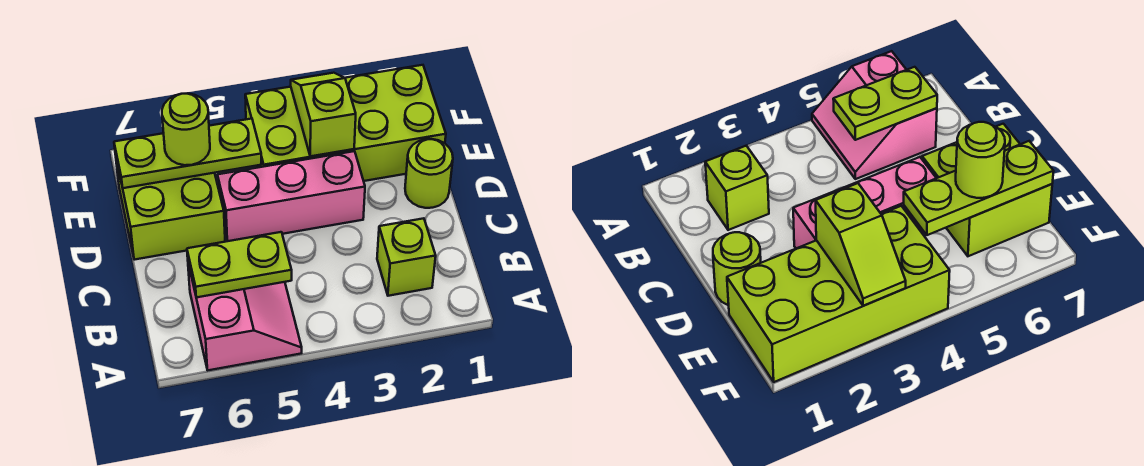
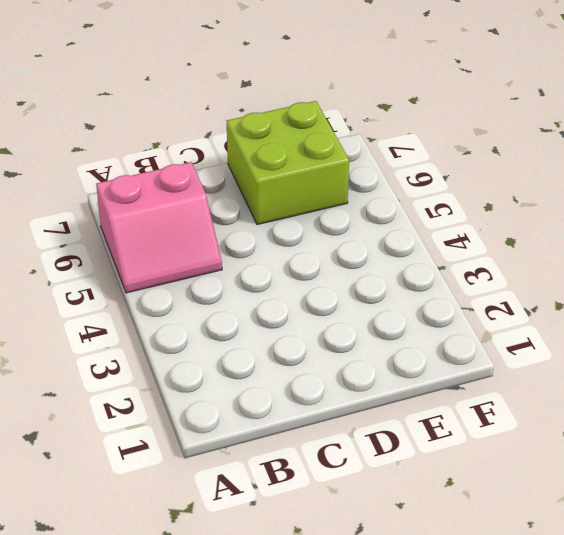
none -> lime brick B2 level 1
none -> lime round brick D1 level 1

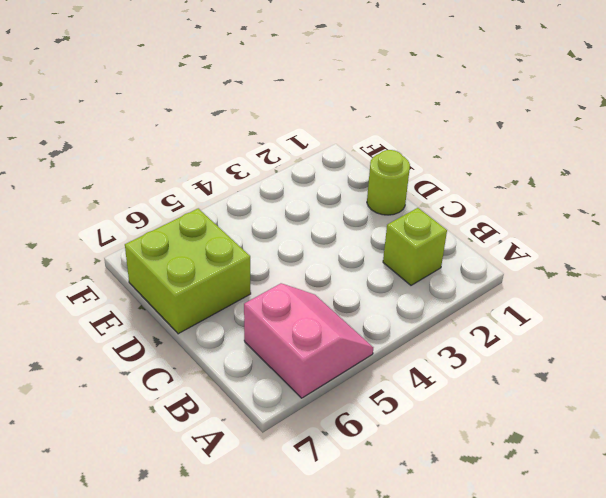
none -> pink brick D3:D5 level 1
none -> lime brick E1:F4 level 1

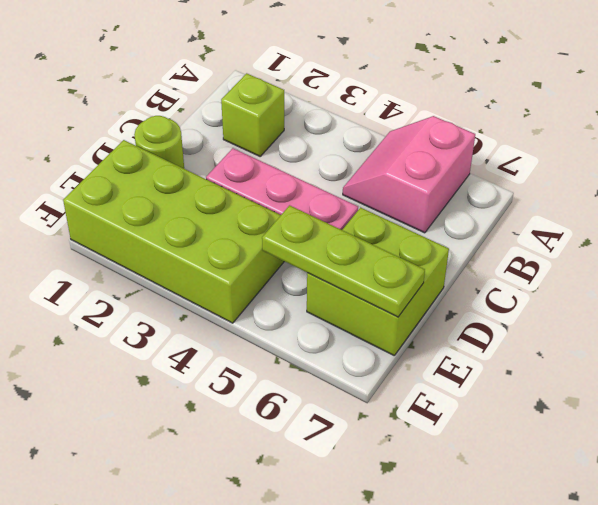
none -> lime plate B5:B6 level 2
none -> lime slope E3:F3 level 2 top E

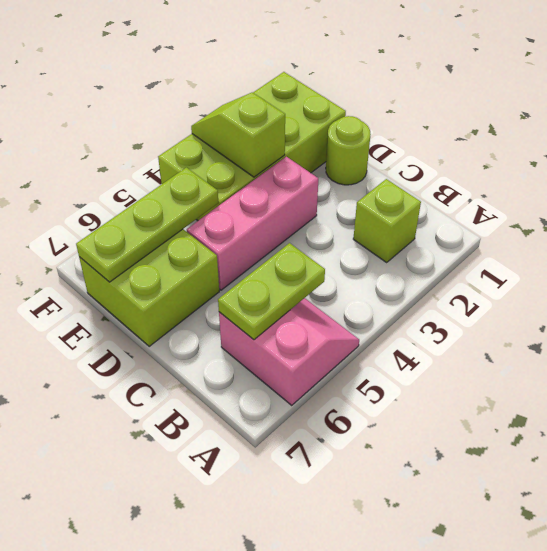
none -> lime round brick E6 level 3

